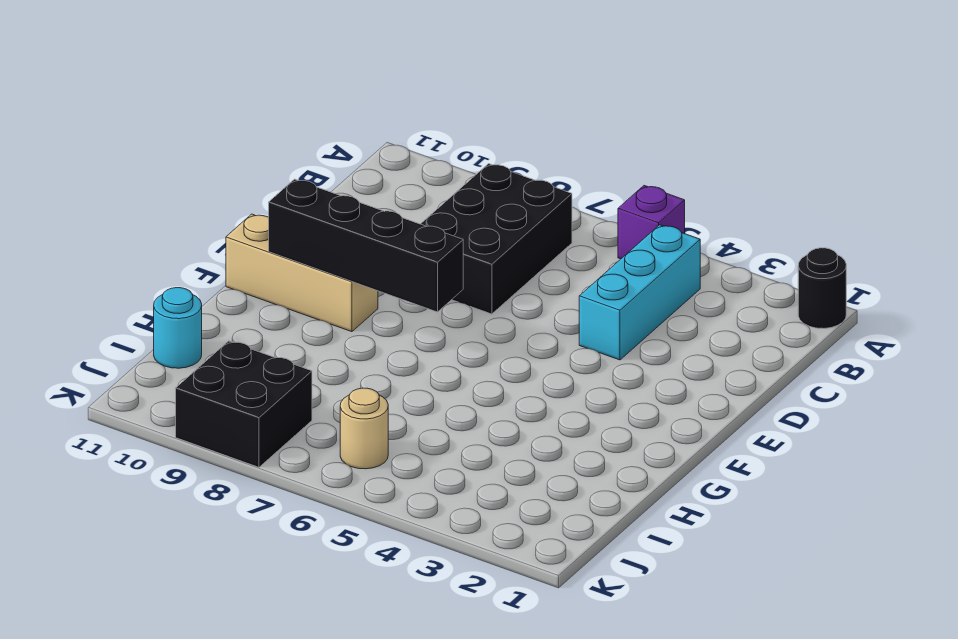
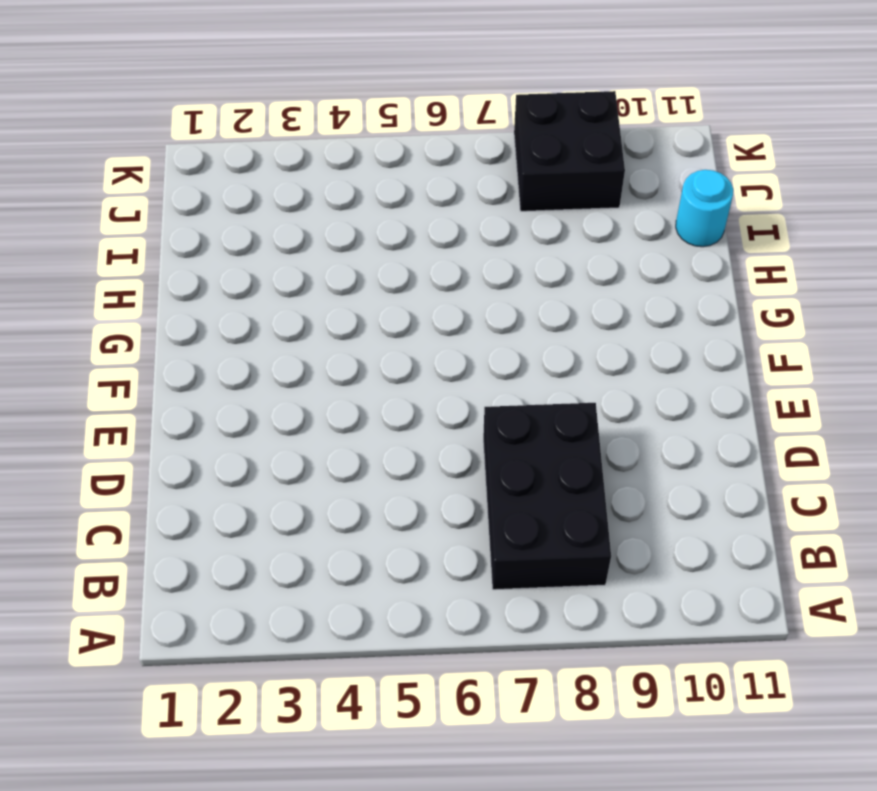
none -> black round brick A1 level 1
none -> purple brick A5 level 1

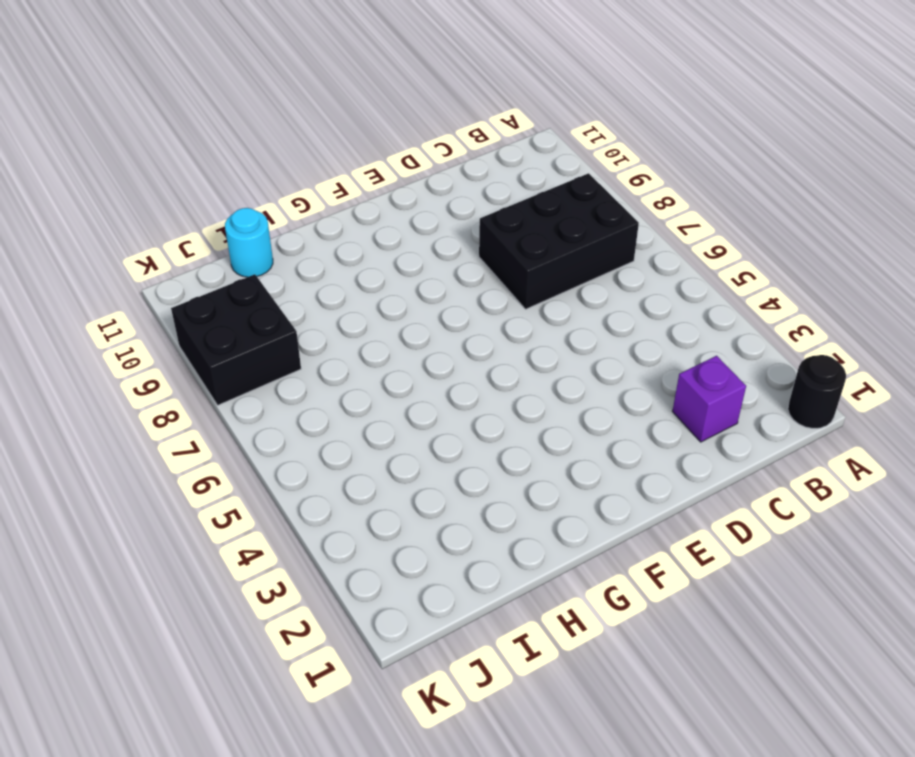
purple brick C2 level 1 -> purple brick A5 level 1
none -> cyan brick B4:D4 level 1
none -> tan brick F9:F11 level 1

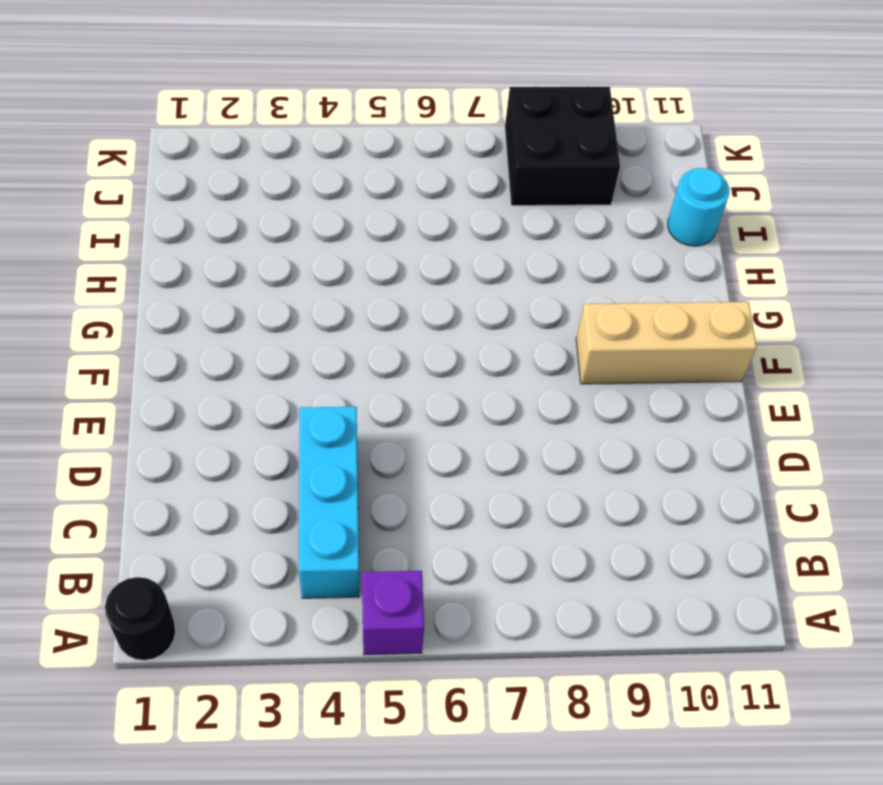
none -> black brick B7:D8 level 1
none -> tan round brick J6 level 1

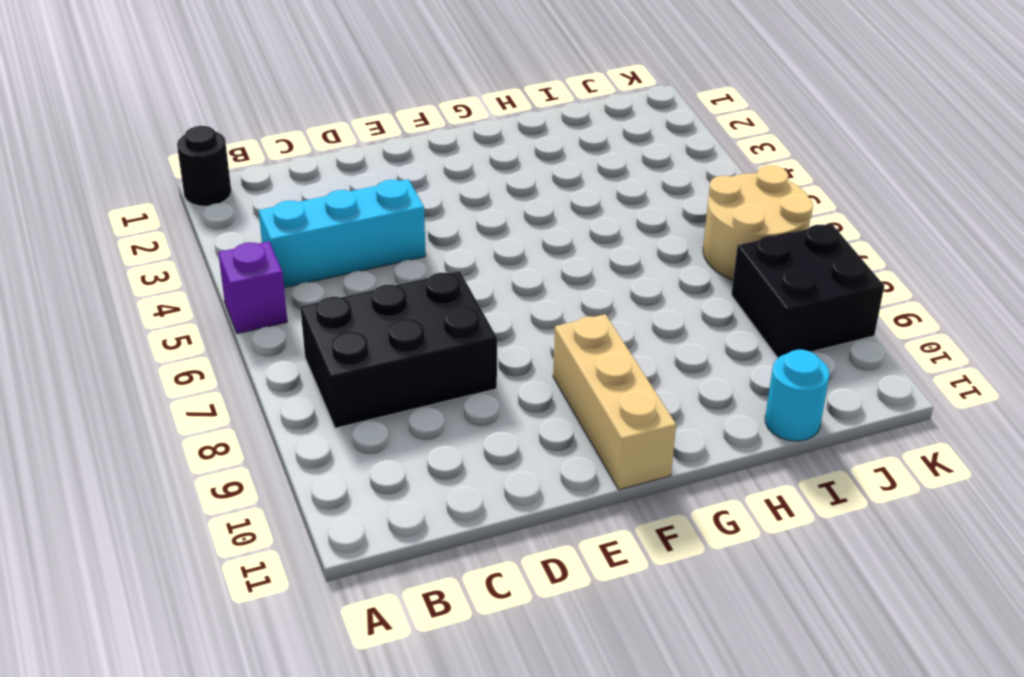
tan round brick J6:K7 level 1 -> tan round brick J6 level 1
none -> black brick F7:F10 level 2

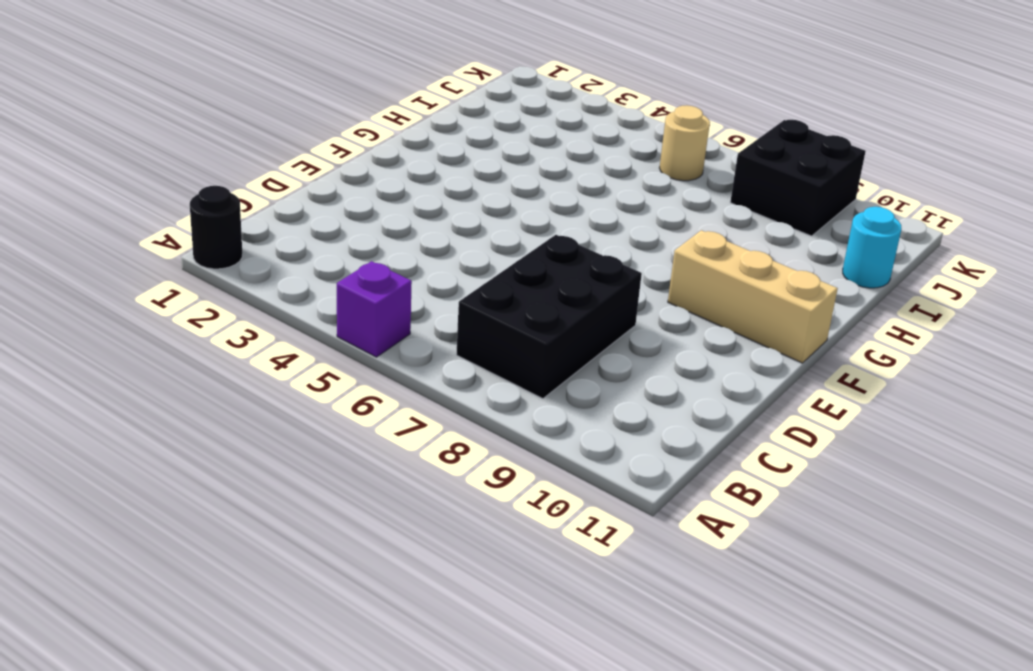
none -> cyan brick B4:D4 level 1
none -> black brick F7:F10 level 2

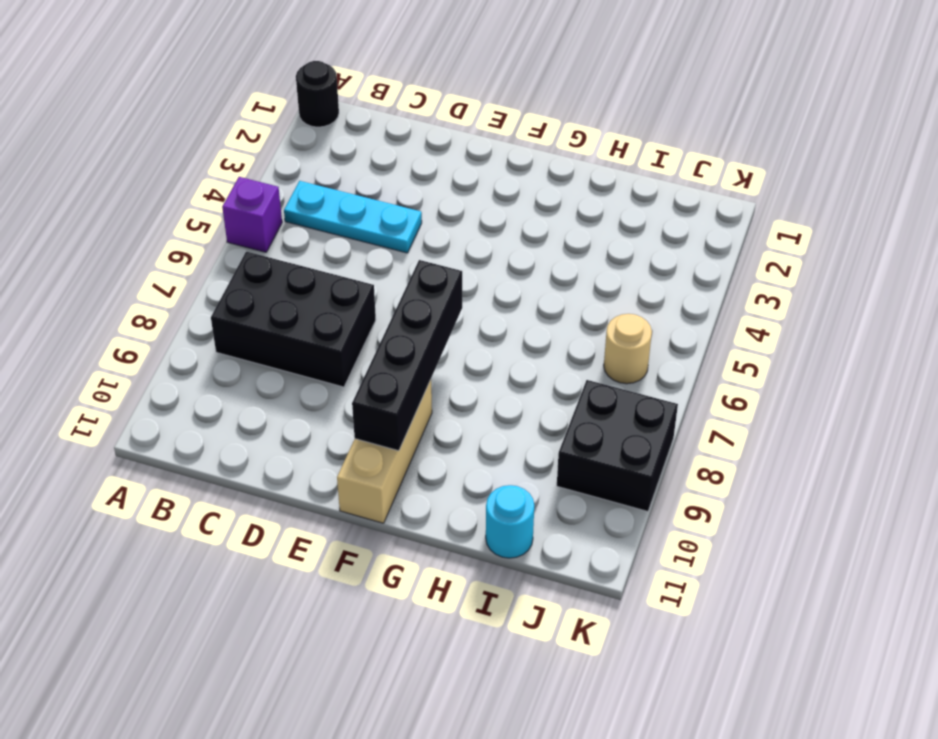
cyan plate B4:D4 level 1 -> cyan brick B4:D4 level 1

